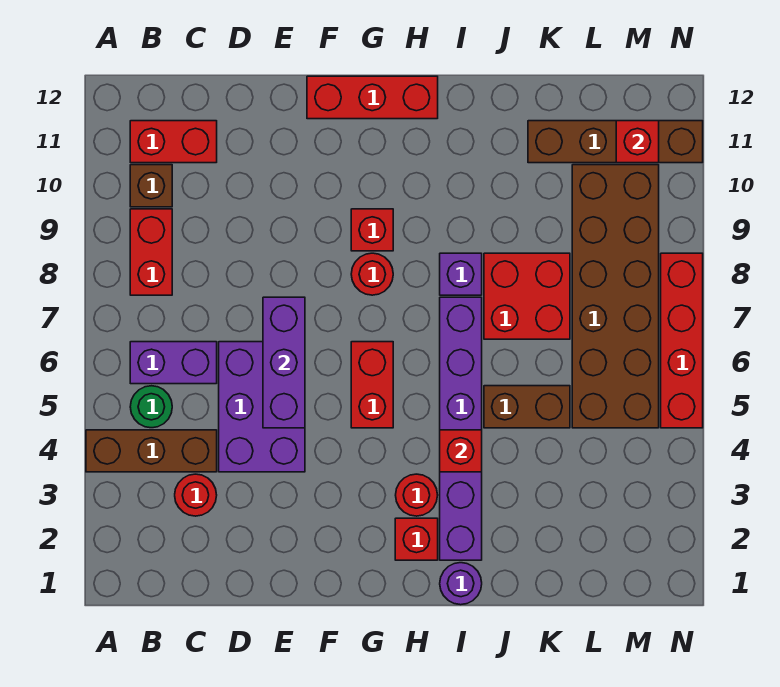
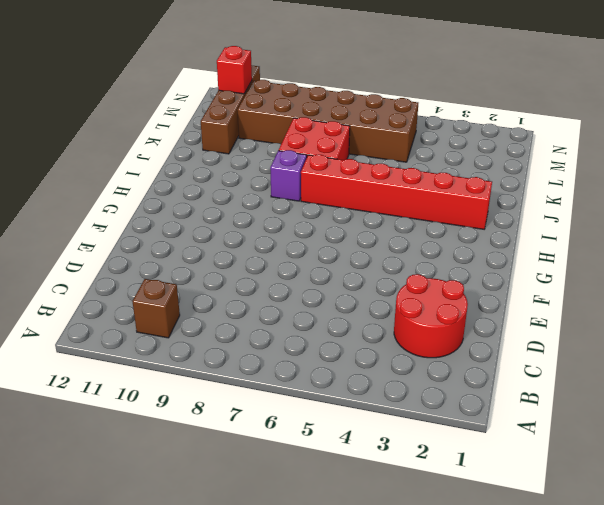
red round brick C2:D3 level 1 -> red round brick C3 level 1
red brick I2:I7 level 1 -> purple brick I2:I7 level 1
none -> brown brick A4:C4 level 1
none -> green round brick B5 level 1
none -> purple brick B6:C6 level 1

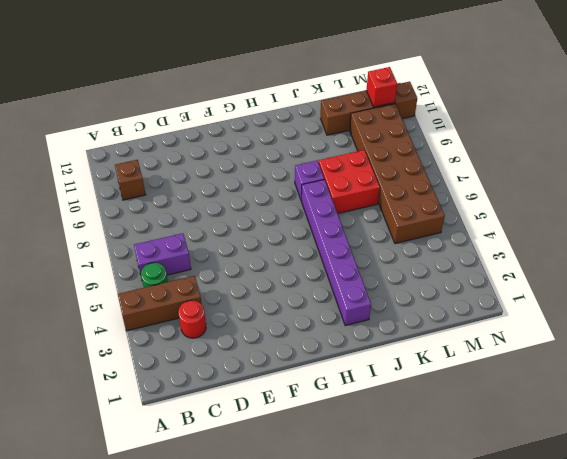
none -> red brick B8:B9 level 1
none -> red brick B11:C11 level 1
none -> purple brick D4:E6 level 1

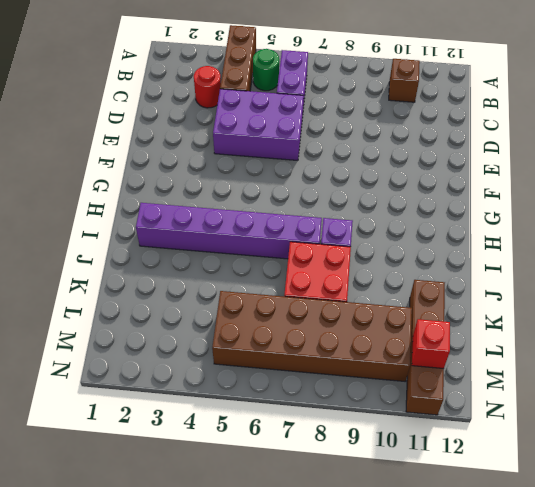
none -> red brick B8:B9 level 1
none -> red brick B11:C11 level 1
none -> red brick F12:H12 level 1

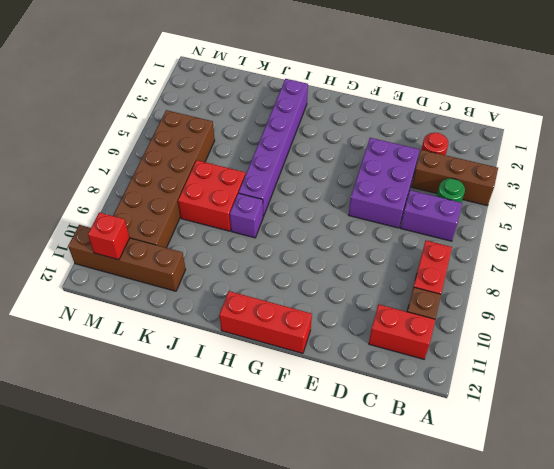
none -> red brick G5:G6 level 1
none -> red round brick G8 level 1
none -> red brick G9 level 1

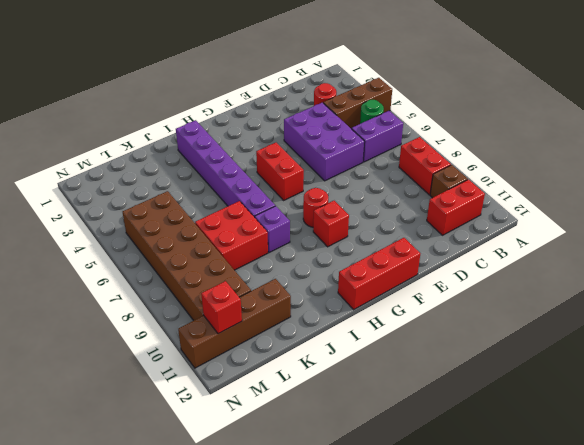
none -> red brick H2 level 1
none -> red round brick H3 level 1
none -> purple round brick I1 level 1

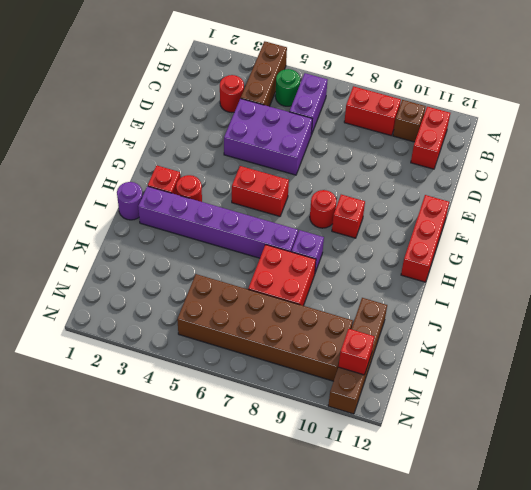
none -> brown brick J5:K5 level 1
none -> red brick N5:N8 level 1
none -> purple brick E5:E7 level 2

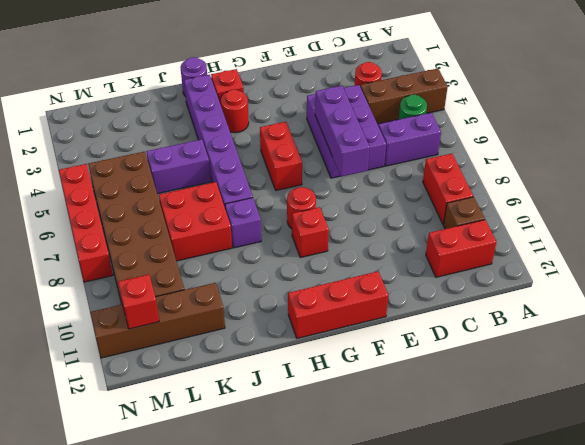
purple brick J5:K5 level 1 -> brown brick J5:K5 level 1
none -> red brick I4 level 2

